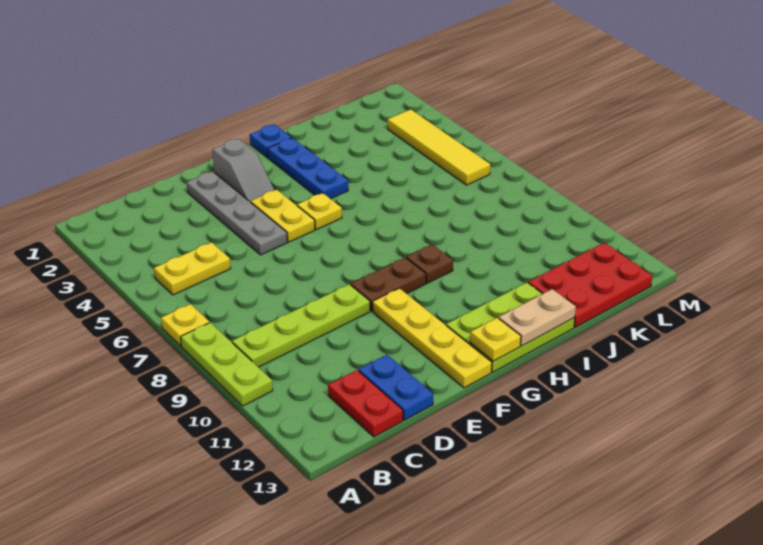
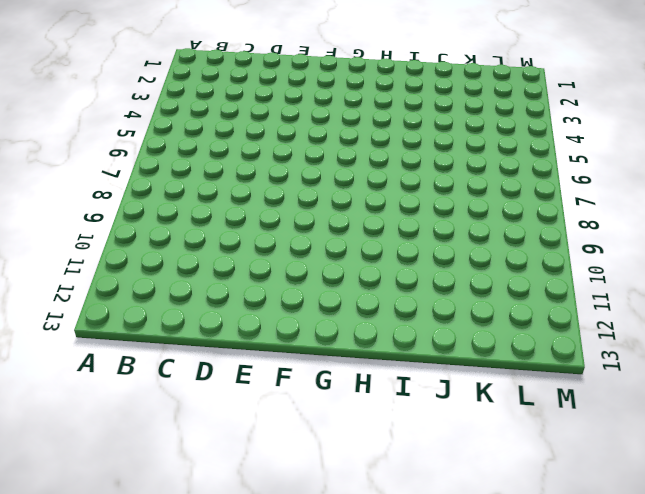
none -> yellow plate A7 level 1
none -> lime plate A8:A10 level 1
none -> yellow plate B5:C5 level 1

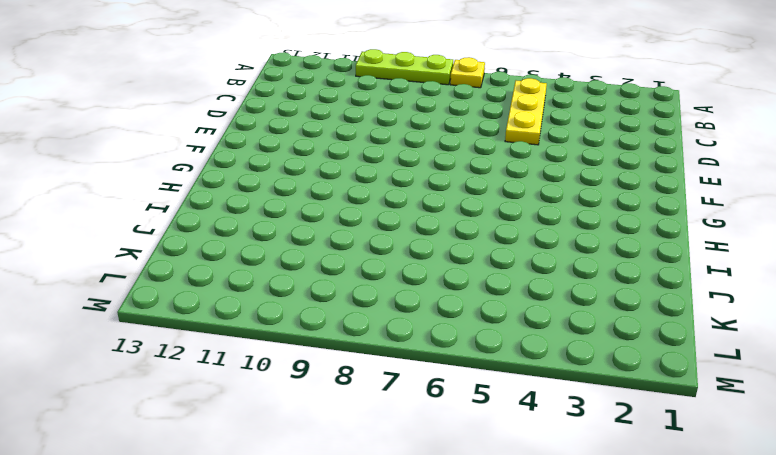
yellow plate B5:D5 level 1 -> yellow plate B5:C5 level 1
none -> lime plate B9:E9 level 1
none -> red plate C12:C13 level 1
none -> blue plate D12:D13 level 1

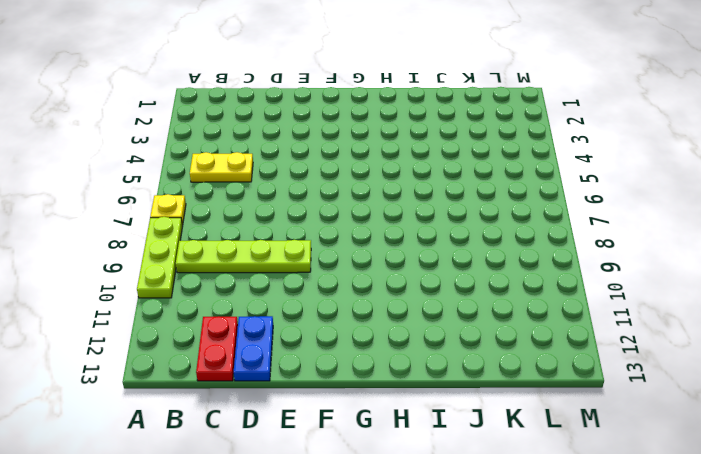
none -> grey plate E2:E5 level 1
none -> grey slope F2:F3 level 1 top 2
none -> yellow plate F4:F5 level 1

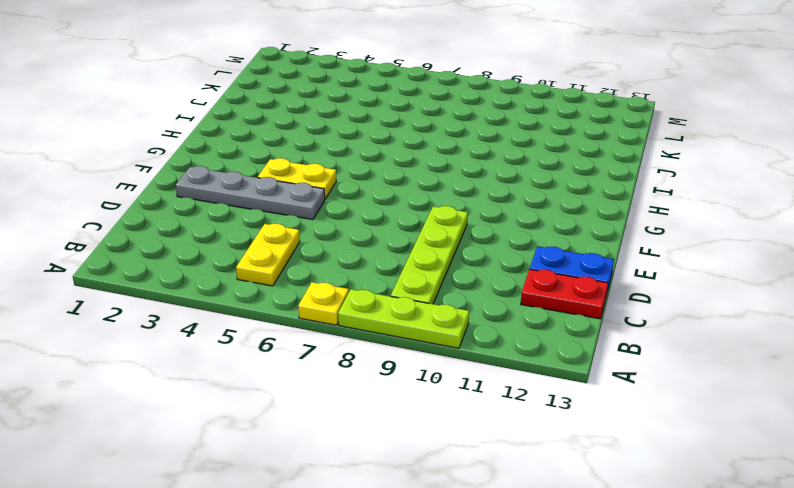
none -> grey slope F2:F3 level 1 top 2
none -> brown plate F9:G9 level 1
none -> yellow plate F10:F13 level 1

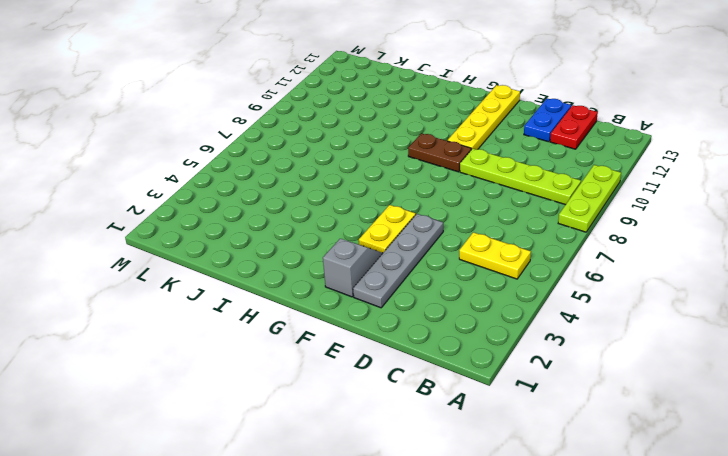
none -> yellow plate A7 level 1
none -> yellow plate G5 level 1
none -> lime plate G12:I13 level 1

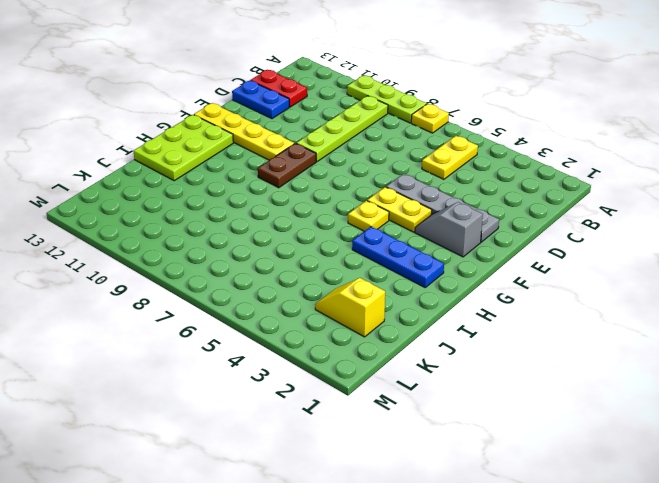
yellow slope K2:K3 level 1 top 2 -> none
none -> blue plate H1 level 1
none -> brown plate H9 level 1
none -> red plate J12:L13 level 1

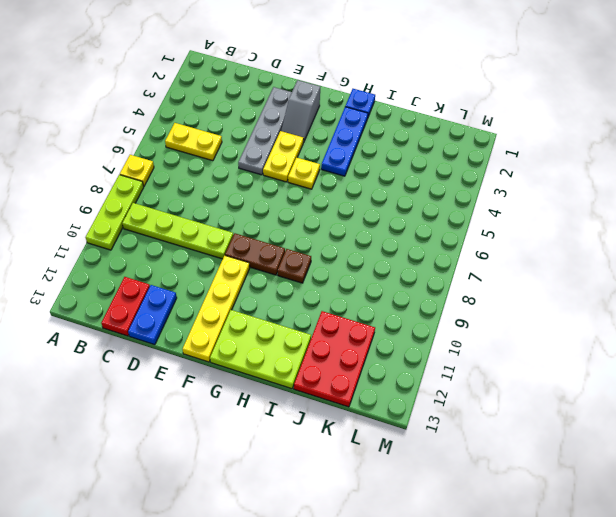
red plate J11:K13 level 1 -> red plate J12:L13 level 1
none -> yellow tile L3:L6 level 1
none -> yellow plate G13 level 2
none -> tan plate H13:I13 level 2

